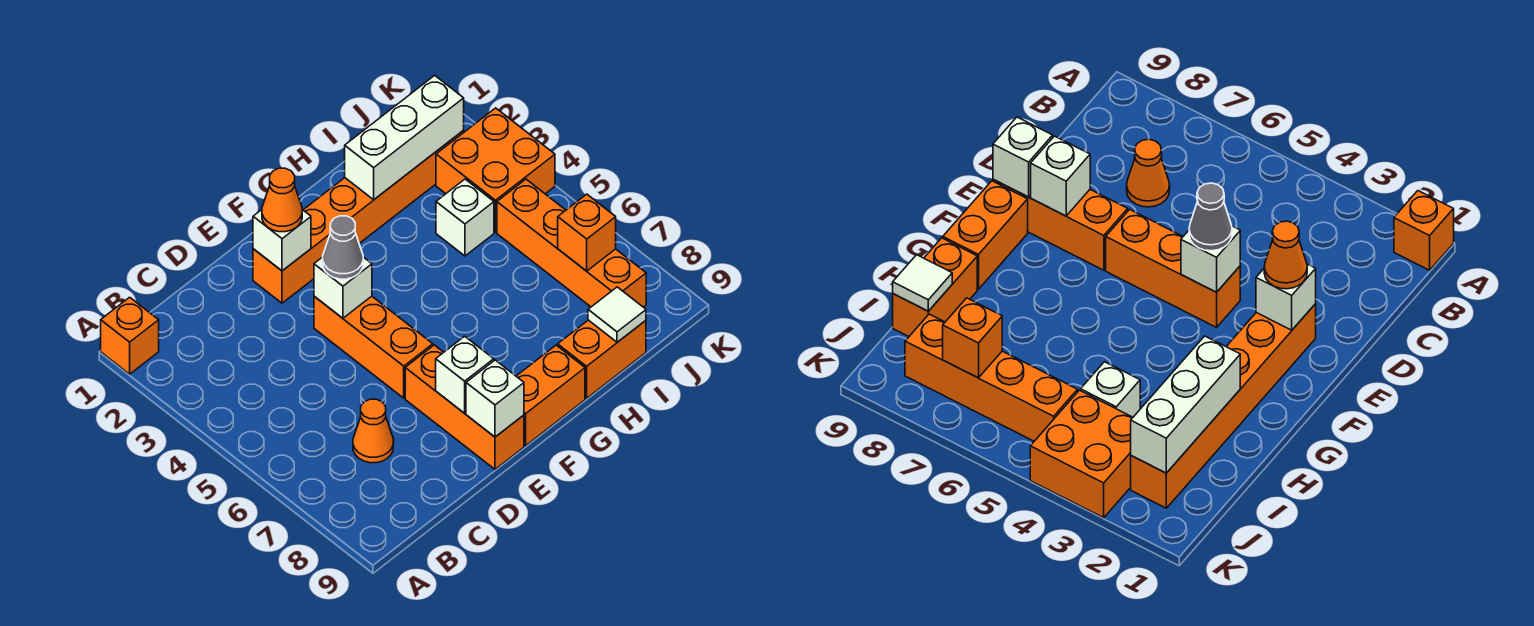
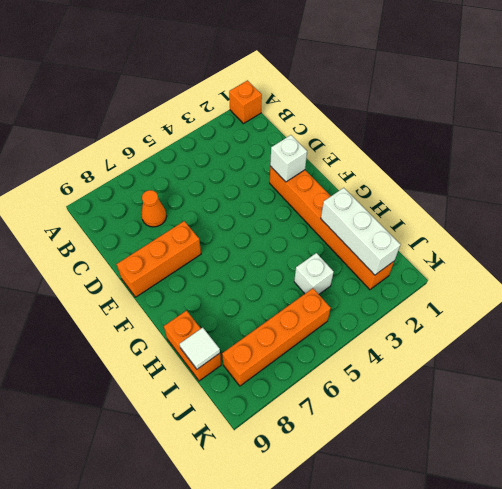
none -> orange brick E4:E6 level 1
none -> orange brick F9:G9 level 1
none -> orange brick J3:K4 level 1

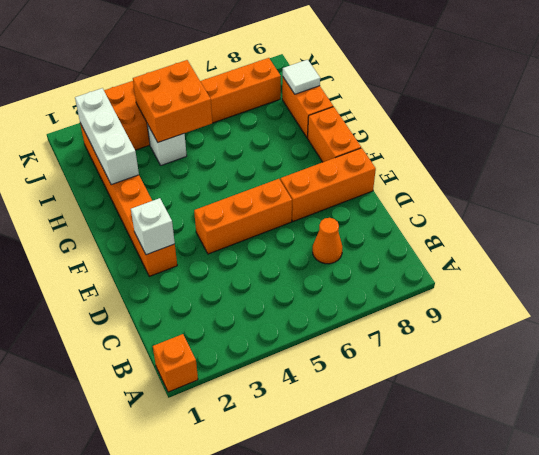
orange brick I4:J5 level 2 -> none
none -> white brick E4 level 2
none -> white brick E8 level 2
none -> white brick E9 level 2

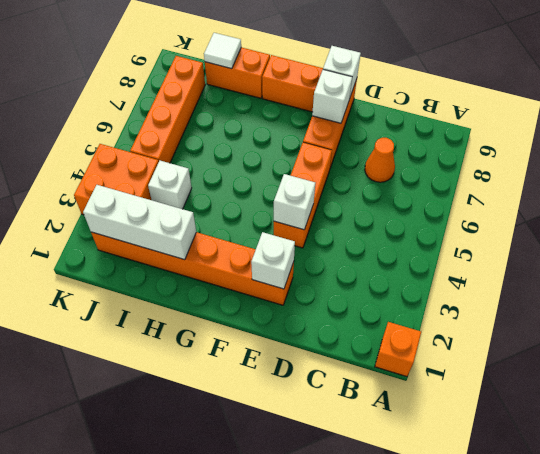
none -> orange brick J7 level 2
none -> orange cone E2 level 3
none -> grey cone E4 level 3

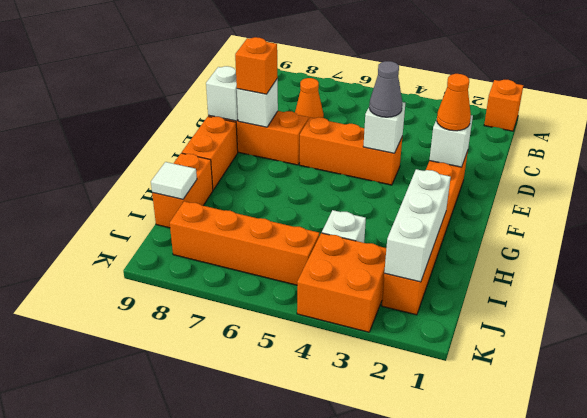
orange brick E8 level 3 -> orange brick J7 level 2

